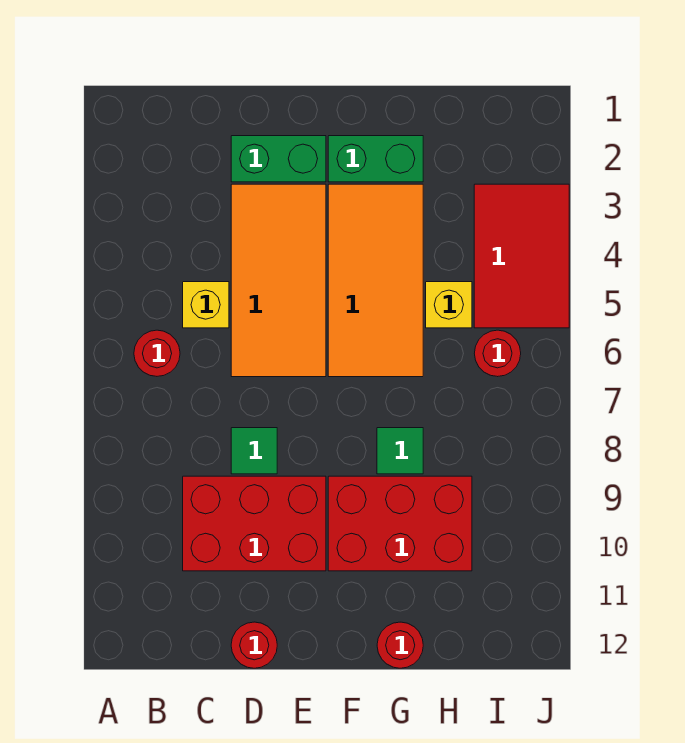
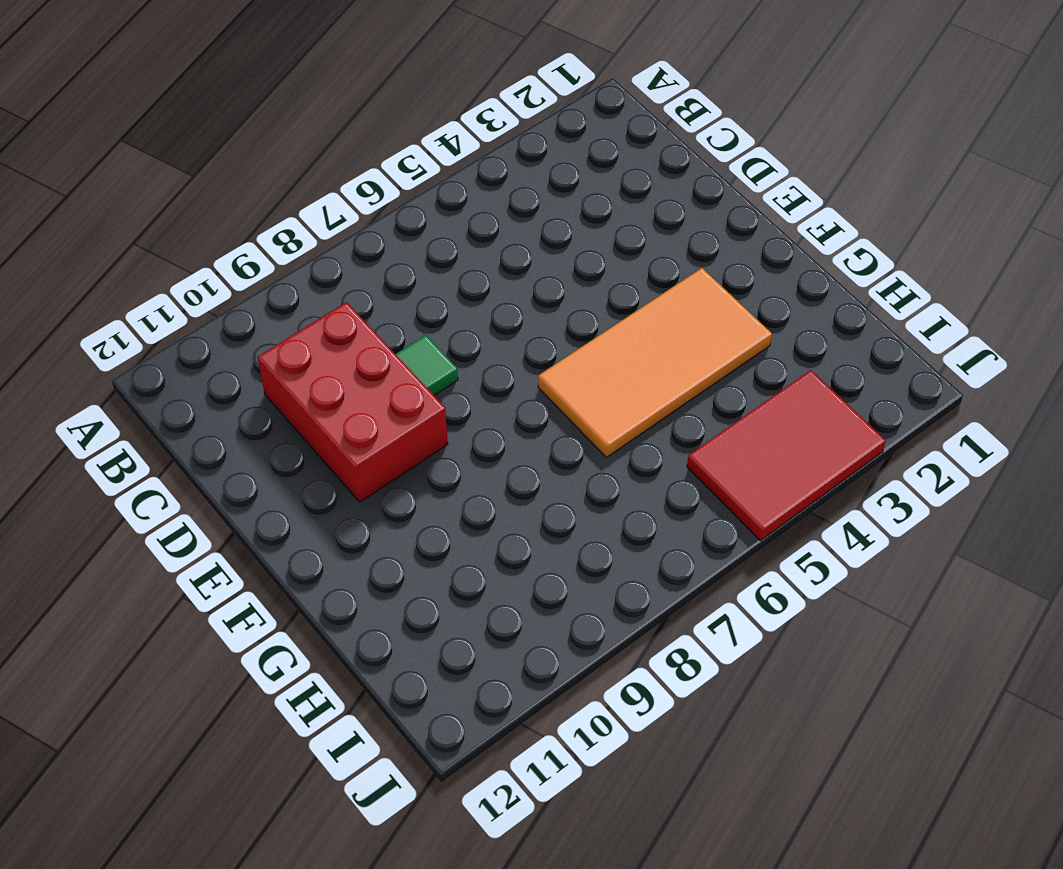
none -> red round brick B6 level 1
none -> yellow brick C5 level 1
none -> green brick D2:E2 level 1

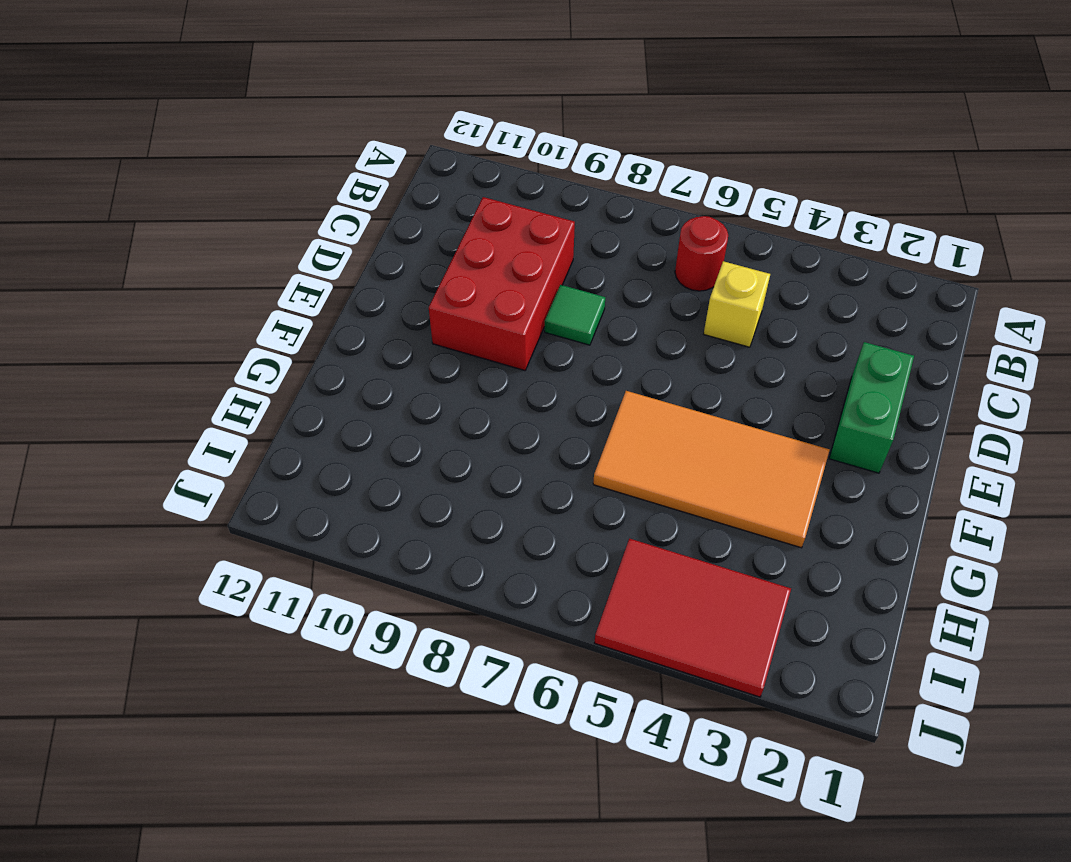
none -> orange tile D3:E6 level 1
none -> red round brick D12 level 1
none -> green brick F2:G2 level 1

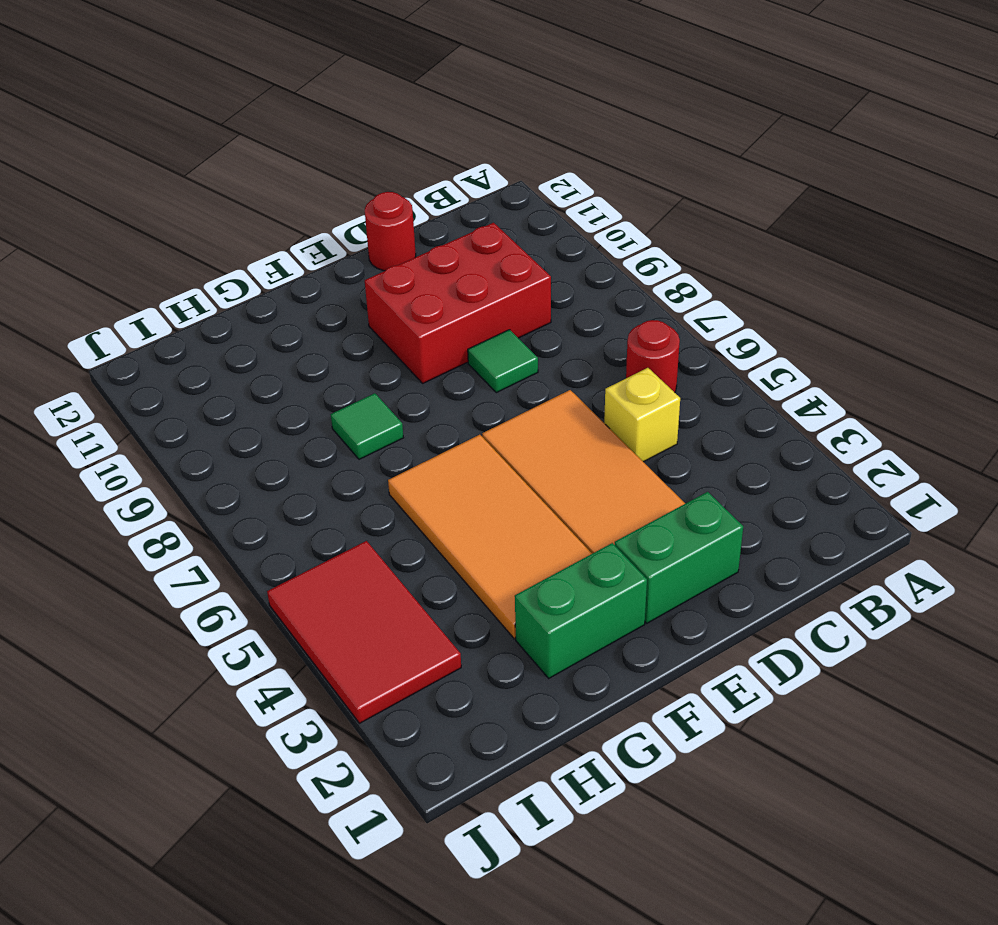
none -> red brick F9:H10 level 1
none -> red round brick G12 level 1
none -> yellow brick H5 level 1

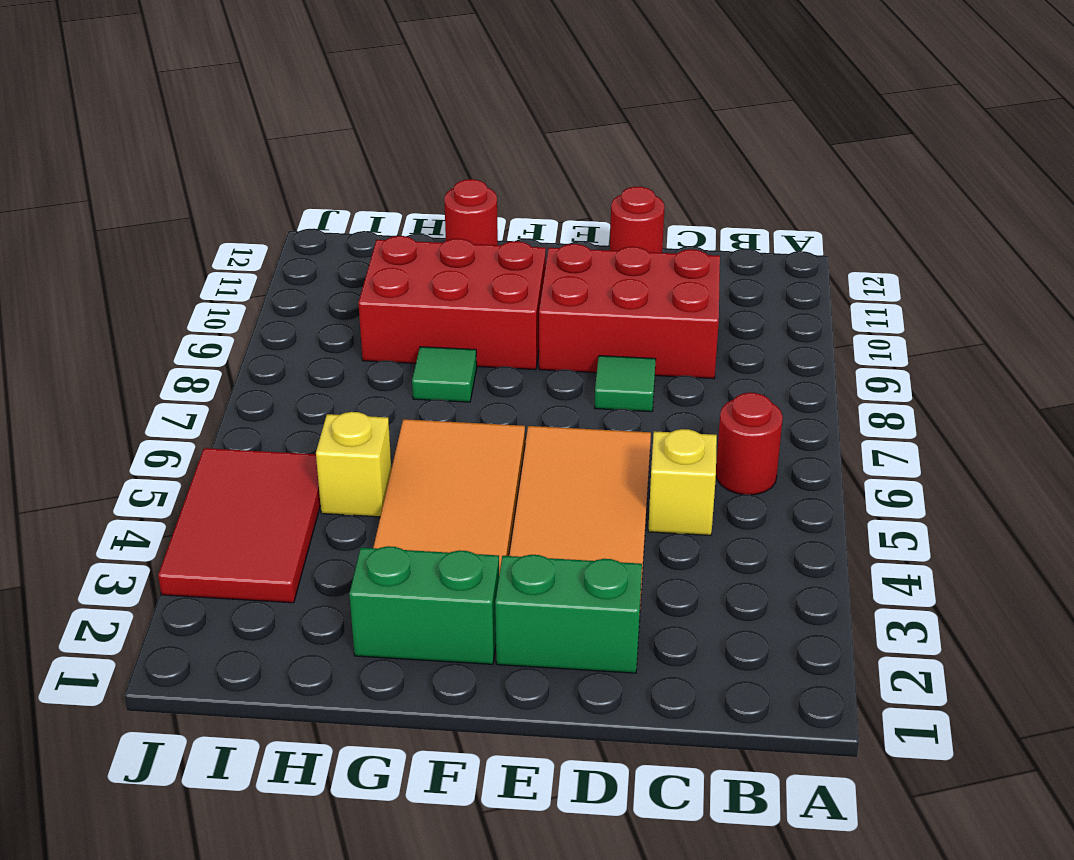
none -> red round brick I6 level 1

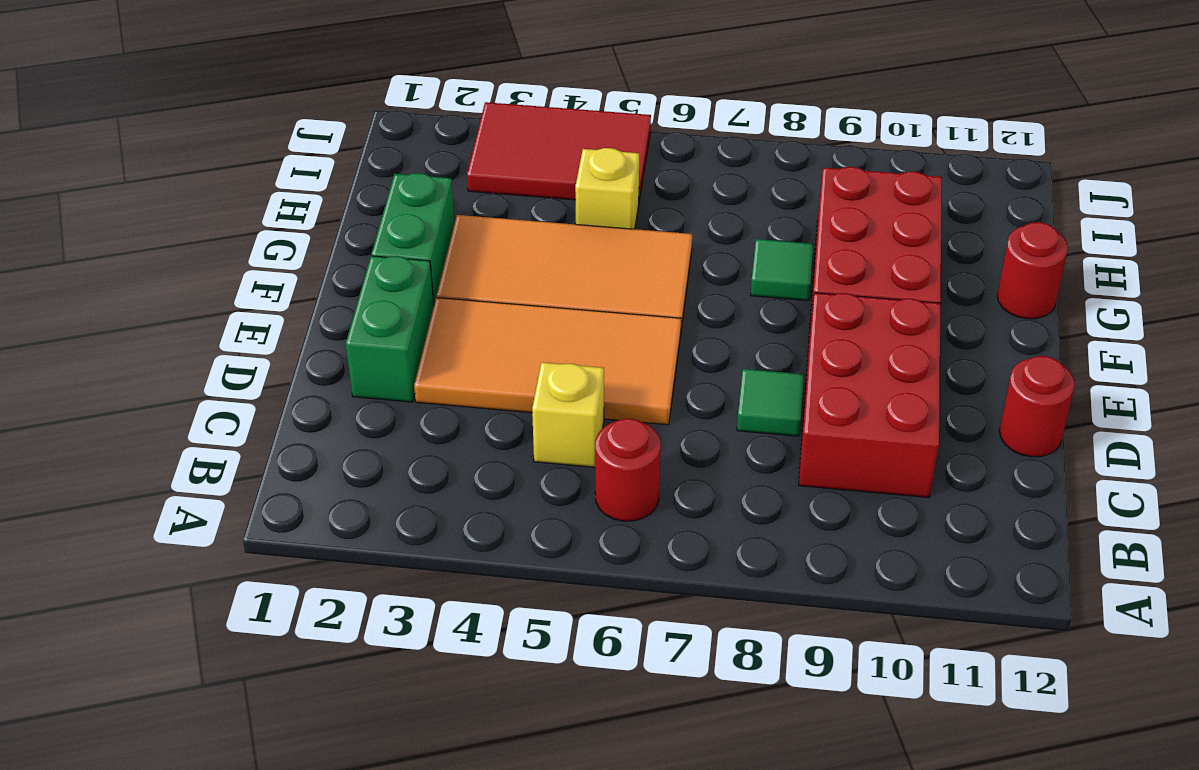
none -> red round brick I6 level 1

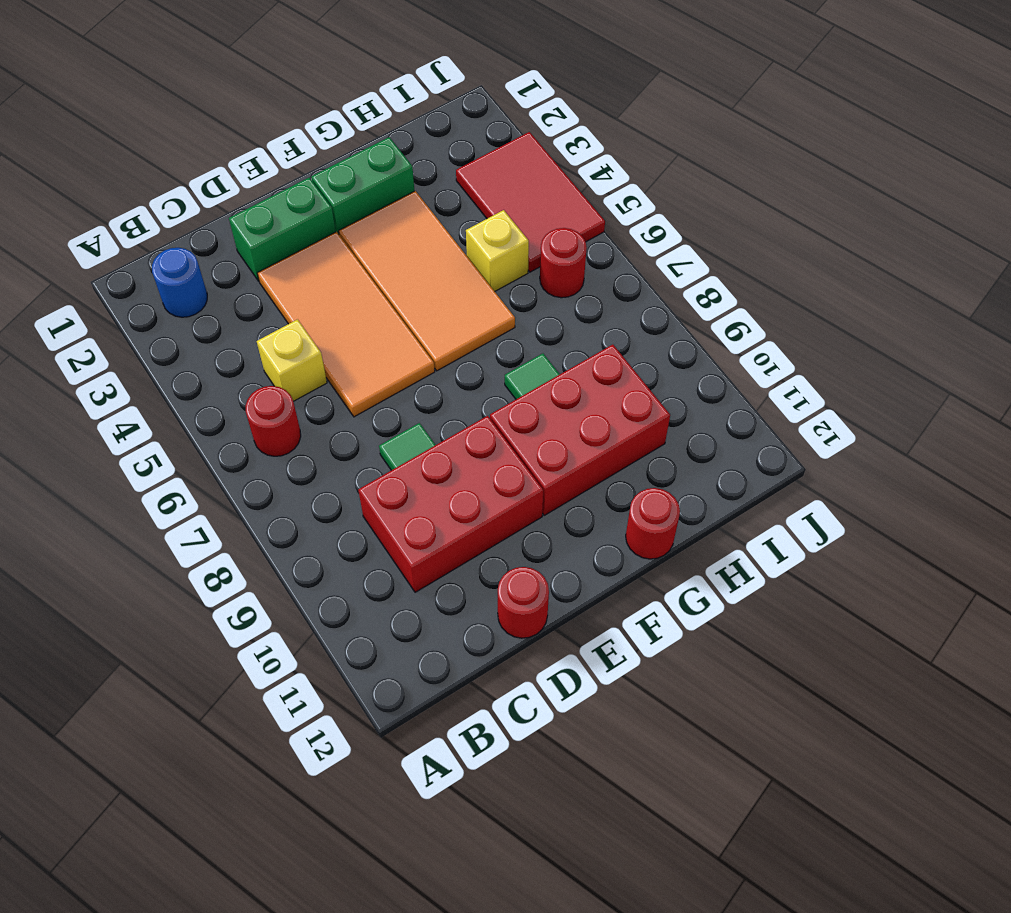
blue round brick B2 level 1 -> none

